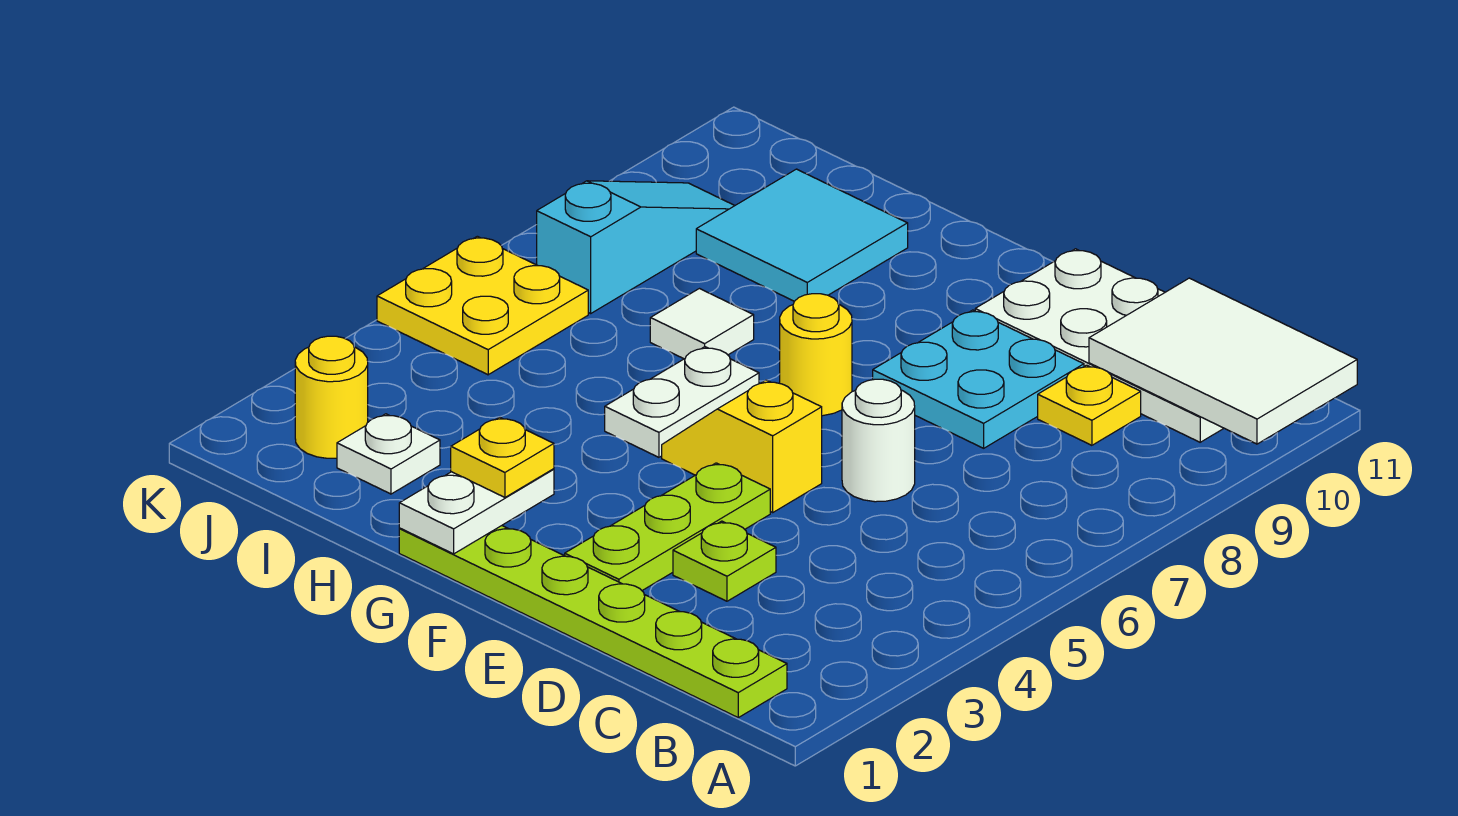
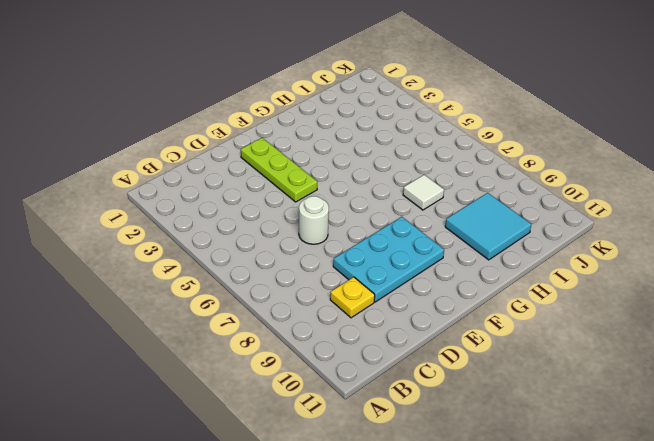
cyan plate D8:F9 level 1 -> cyan plate D8:E9 level 1
none -> lime plate B1:G1 level 1
none -> white plate B10:E11 level 1
none -> lime plate D3 level 1

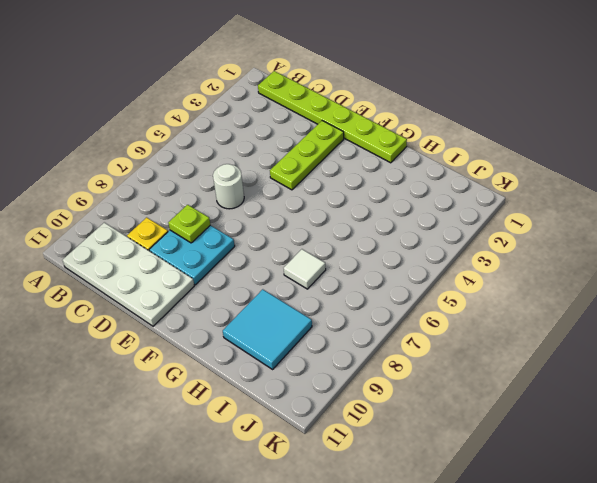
lime plate D8 level 2 -> lime plate D3 level 1
none -> yellow slope E5:F5 level 1 top E
none -> yellow round brick F7 level 1
none -> white plate G5:G6 level 1

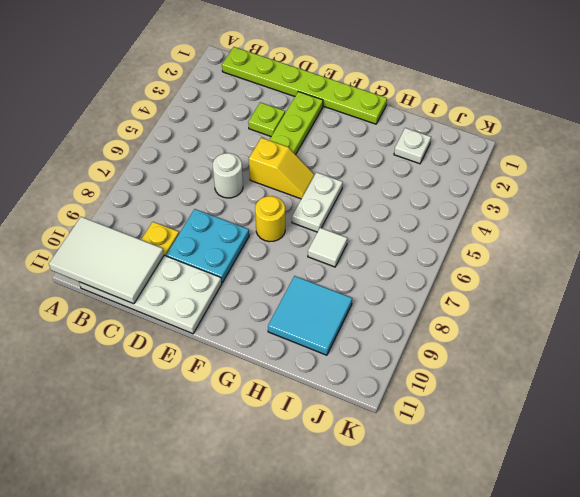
none -> yellow round brick J2 level 1
none -> yellow plate J5:K6 level 1
none -> cyan slope J7:J9 level 1 top 7

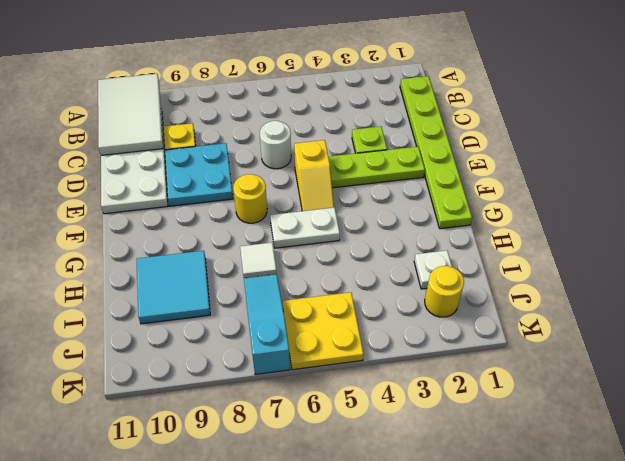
cyan slope I7:K7 level 1 top K -> cyan slope J7:J9 level 1 top 7
none -> white plate G1:G2 level 2
none -> yellow plate G2 level 3

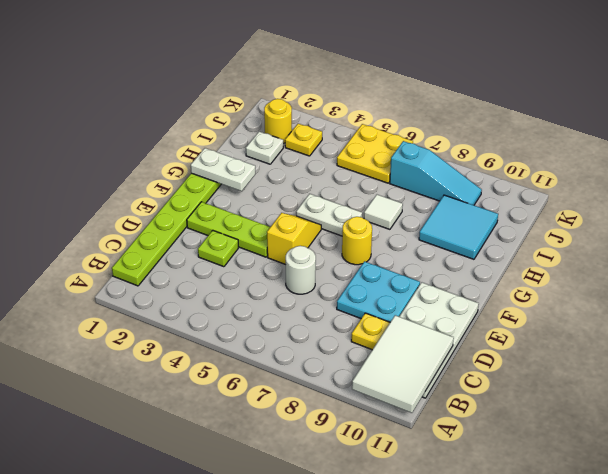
yellow plate J3 level 1 -> yellow plate G2 level 3

